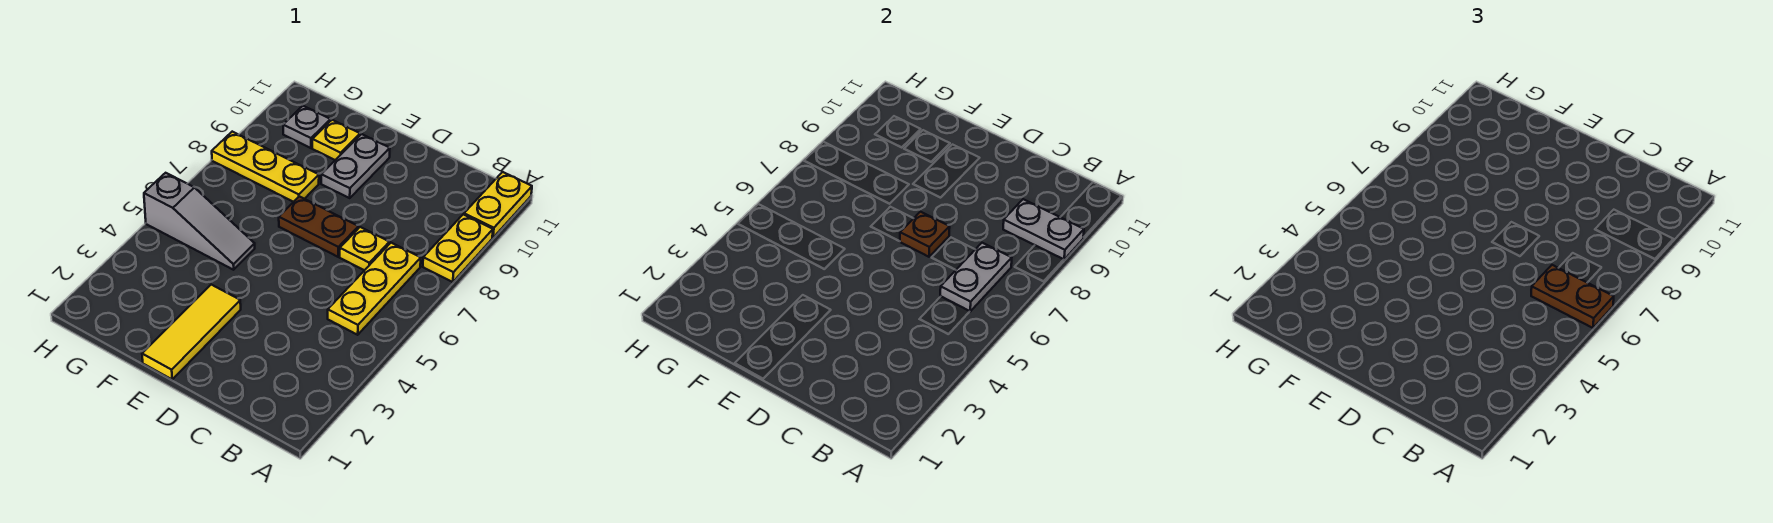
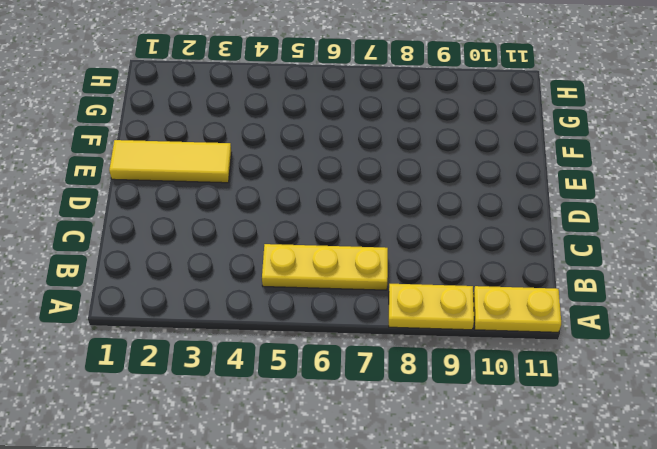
none -> yellow plate C7 level 1
none -> brown plate D7:E7 level 1
none -> grey plate E9:E10 level 1

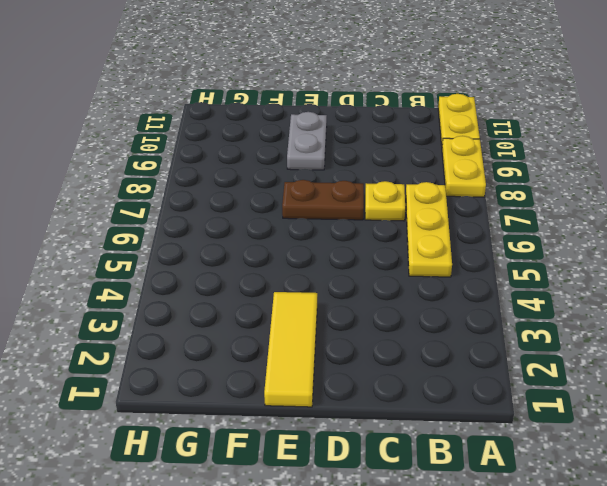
none -> grey slope F5:H5 level 1 top H
none -> yellow plate F8:H8 level 1
none -> yellow plate F10 level 1

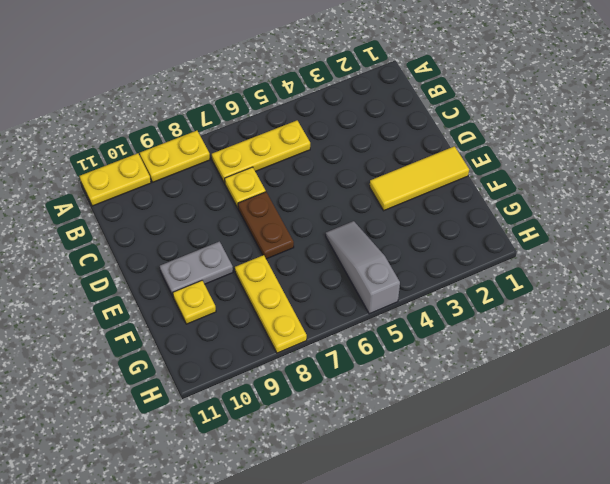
none -> grey plate G10 level 1
none -> grey plate A9:B9 level 2
none -> grey plate B6:B7 level 2

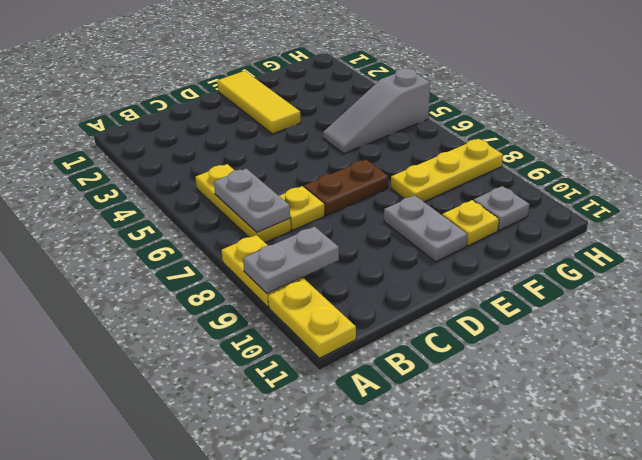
none -> brown plate D7 level 2
none -> brown plate A6:B6 level 3

